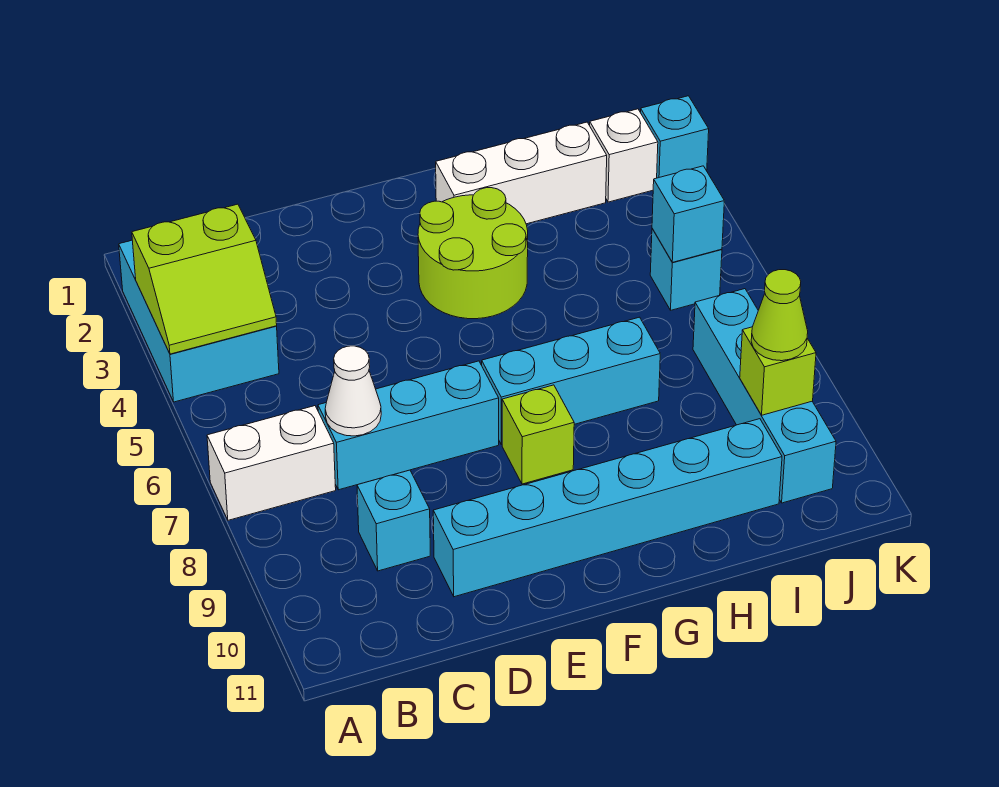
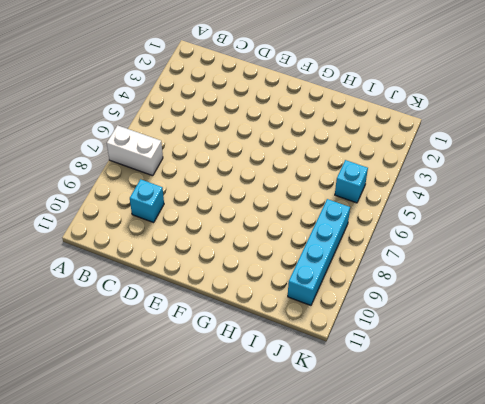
none -> cyan brick A2:B4 level 1
none -> cyan brick C7:E7 level 1
none -> cyan brick D10:I10 level 1

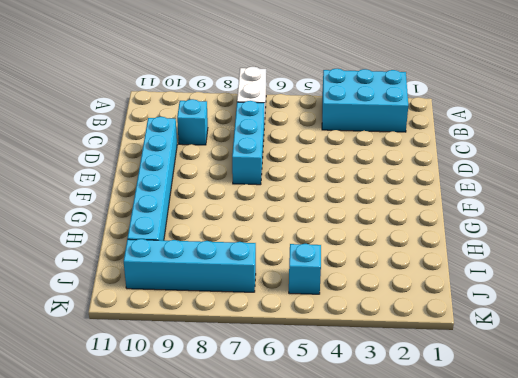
none -> lime round brick F3:G4 level 1
none -> cyan brick F7:H7 level 1
none -> lime brick F8 level 1

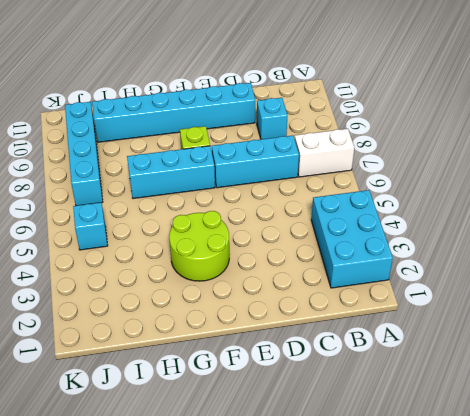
none -> white brick G2:I2 level 1
none -> white brick J2 level 1
none -> cyan brick K2 level 1

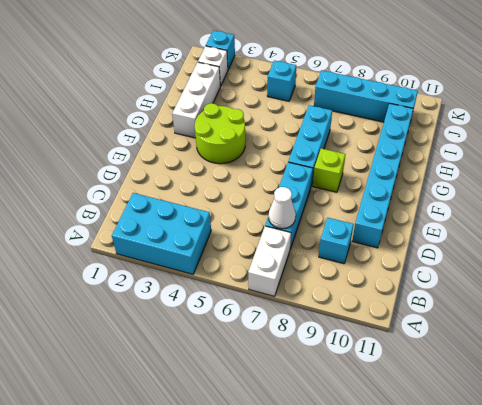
none -> lime slope A3:B4 level 2 top 3
none -> cyan brick J5 level 2
none -> lime brick J9 level 2

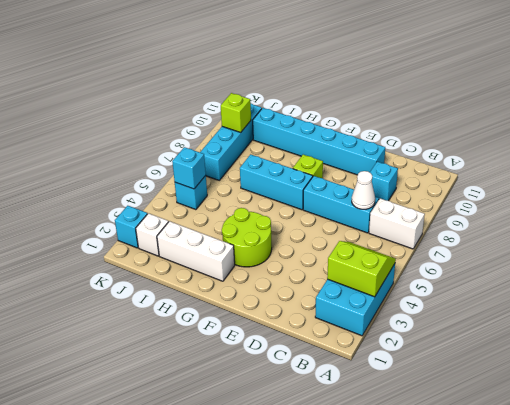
none -> lime cone J9 level 3

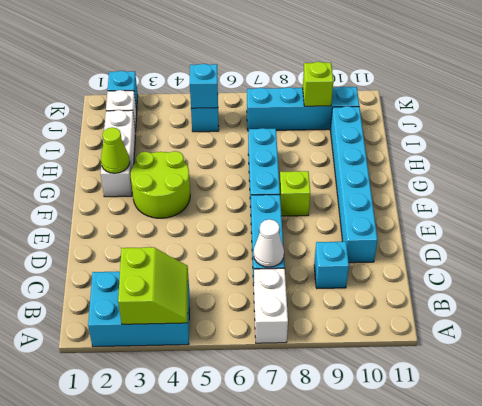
lime cone G2 level 2 -> lime cone J9 level 3

